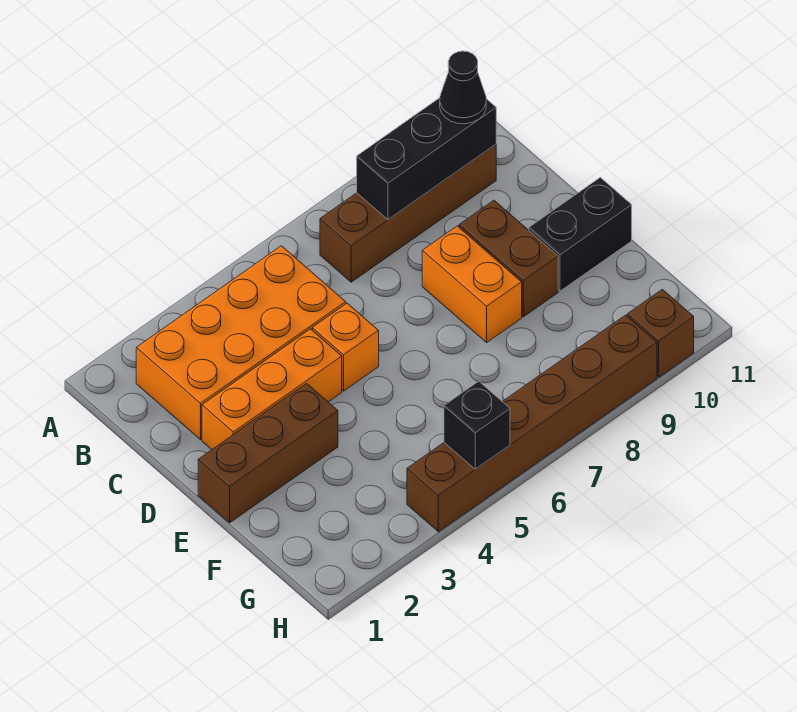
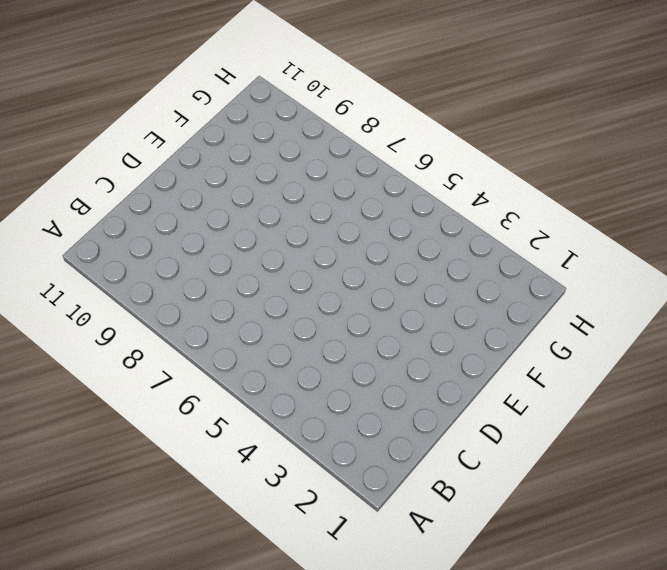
none -> orange brick B2:C5 level 1
none -> brown brick B7:B10 level 1
none -> orange brick D2:D4 level 1

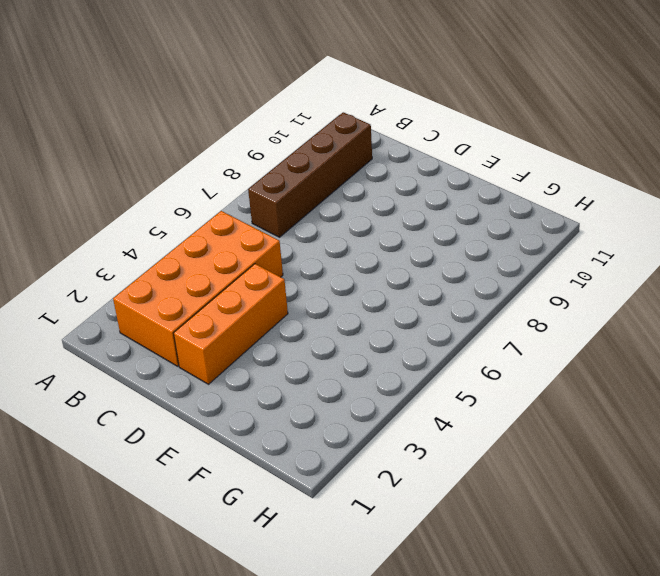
none -> orange brick D5 level 1
none -> orange brick D8:E8 level 1
none -> brown brick D9:E9 level 1

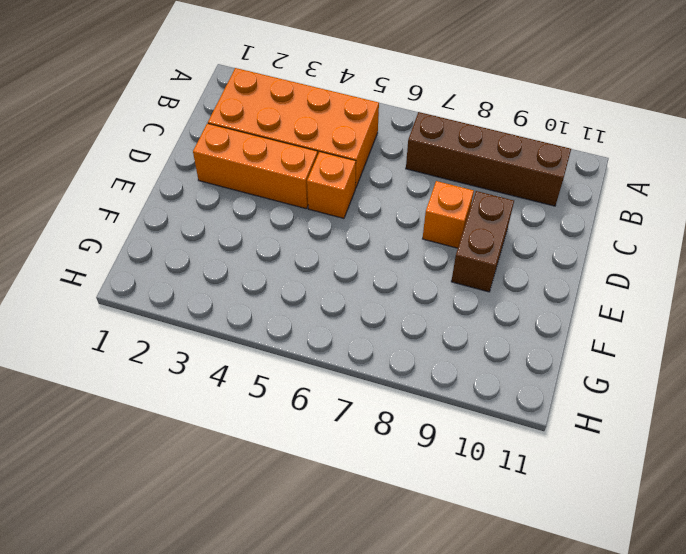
orange brick D8 level 1 -> orange brick D8:E8 level 1
none -> brown brick E1:E3 level 1
none -> black brick E10:E11 level 1
none -> brown brick H4:H9 level 1

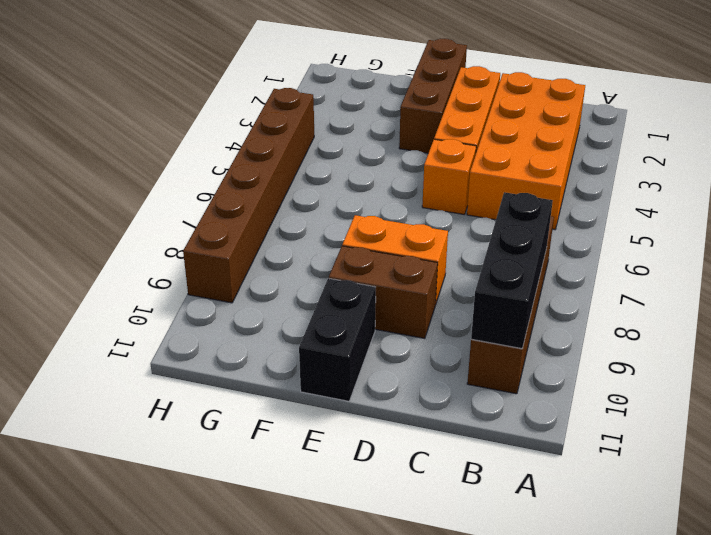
none -> brown brick H10 level 1
none -> black brick H5 level 2
none -> black cone B10 level 3

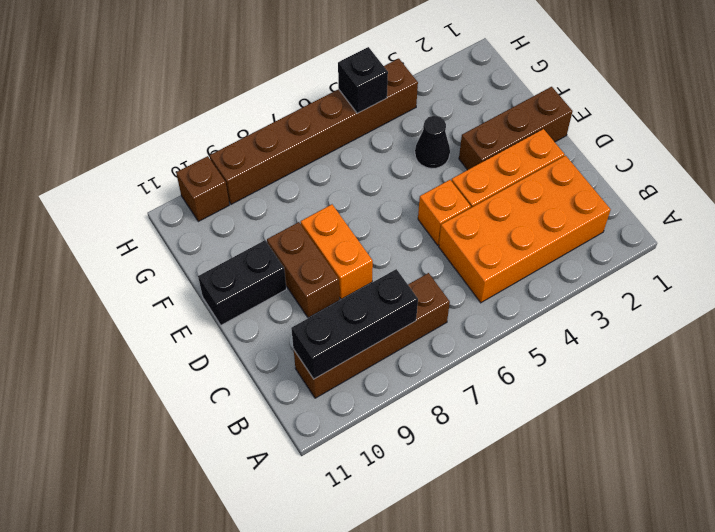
black cone F4 level 1 -> black cone B10 level 3

